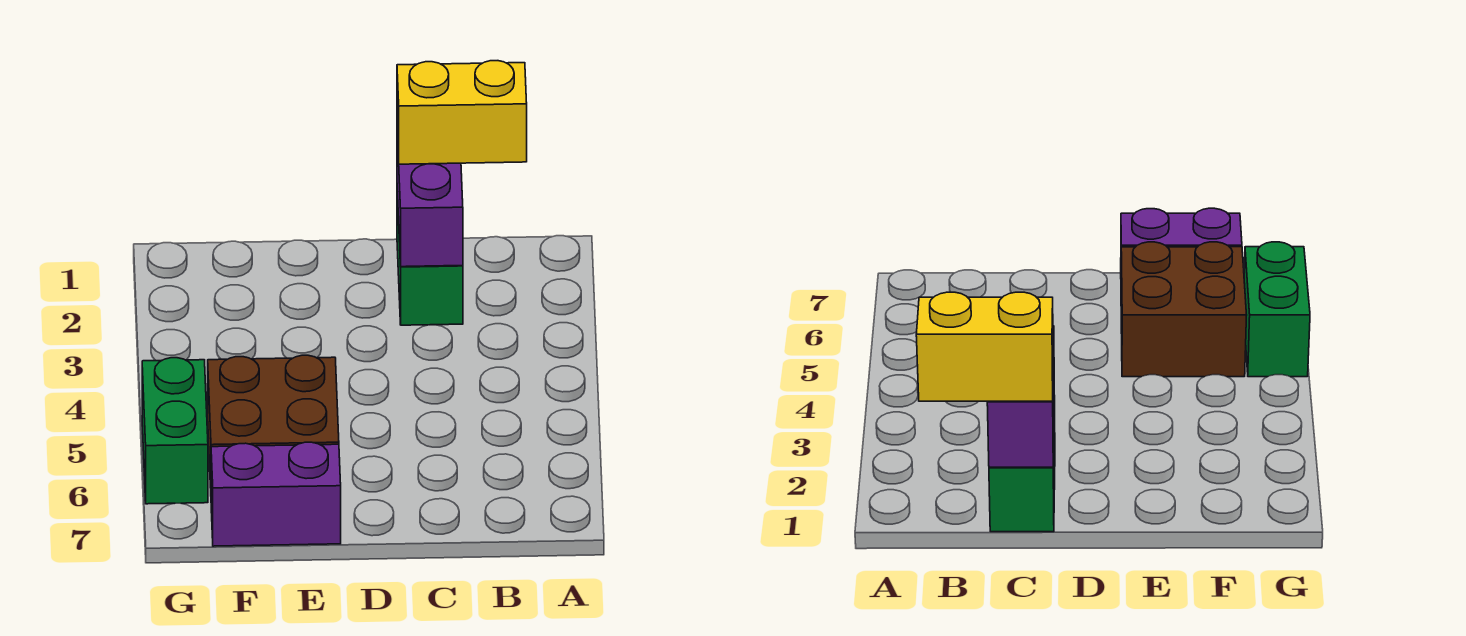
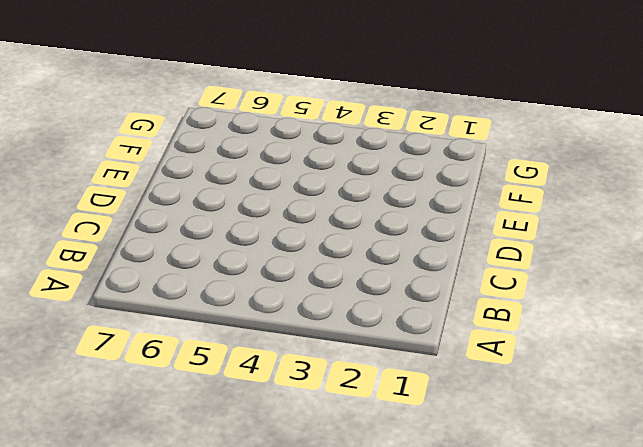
none -> green brick C1:C2 level 1
none -> brown brick E5:F6 level 1

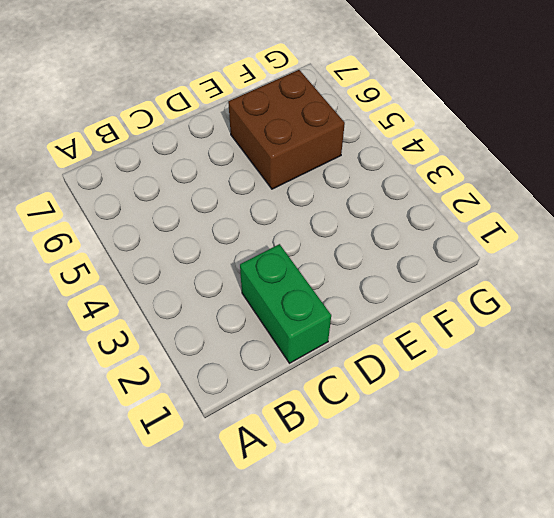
none -> purple brick E7:F7 level 1
none -> green brick G5:G6 level 1

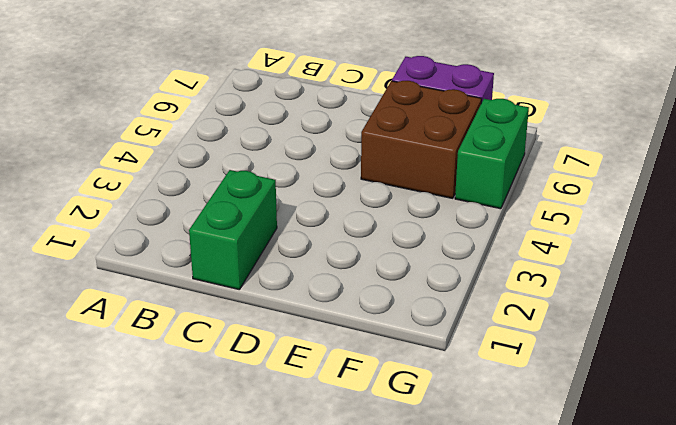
none -> purple brick C1:C2 level 2
none -> yellow brick B1:C1 level 3

